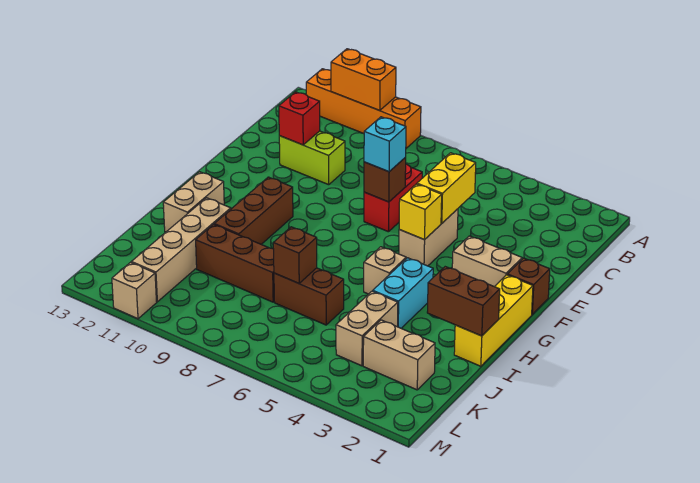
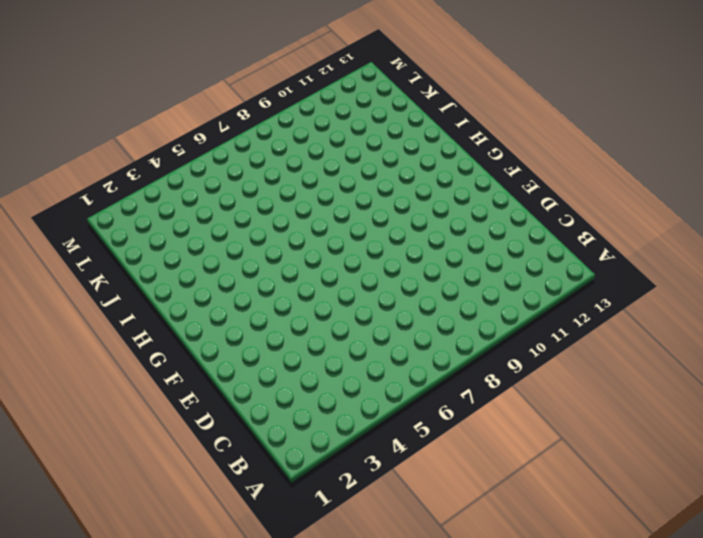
none -> orange brick A9:A12 level 1
none -> red brick D7:E7 level 1
none -> lime brick D10:D11 level 1

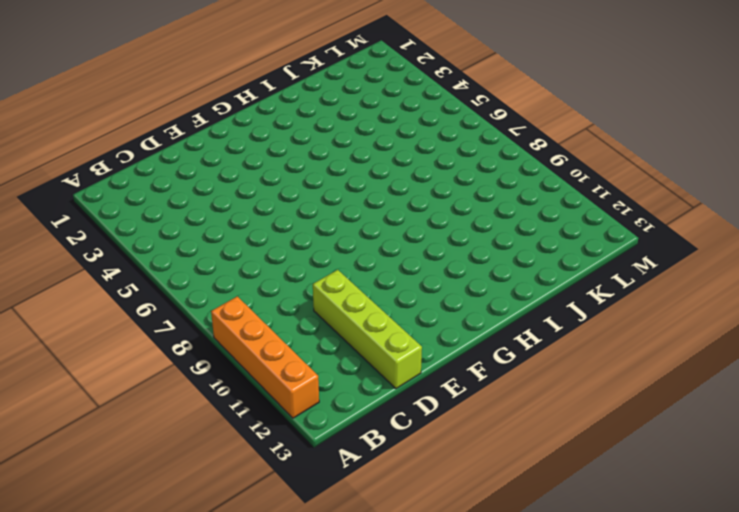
lime brick D10:D13 level 1 -> lime brick D10:D11 level 1
none -> red brick D7:E7 level 1
none -> tan brick E5:F5 level 1
none -> brown brick F1 level 1

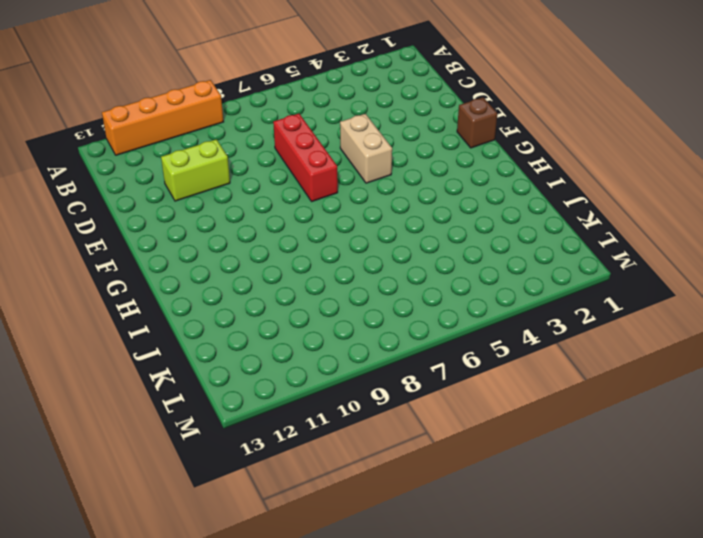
red brick D7:F7 level 1 -> red brick D7:E7 level 1
none -> tan brick F2:F3 level 1
none -> yellow brick G1:I1 level 1
none -> brown brick G10:I10 level 1

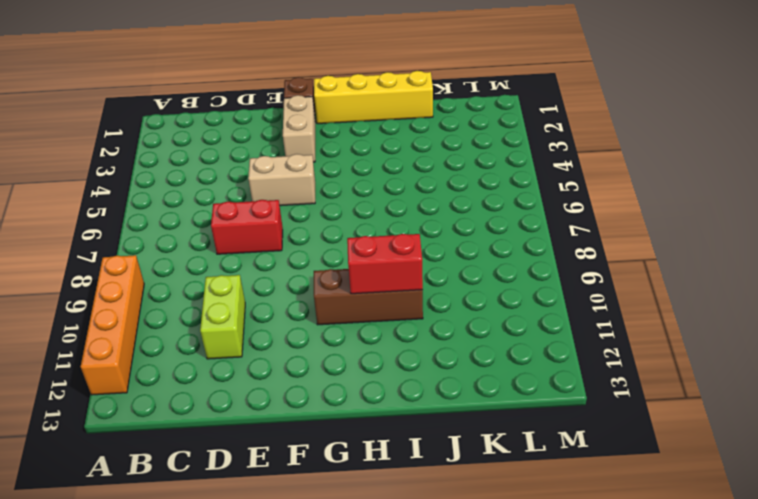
yellow brick G1:J1 level 1 -> yellow brick G1:I1 level 1
red brick H10:I10 level 2 -> none
none -> cyan brick H4:I4 level 1
none -> tan brick H5 level 1
none -> tan brick H12:I12 level 1

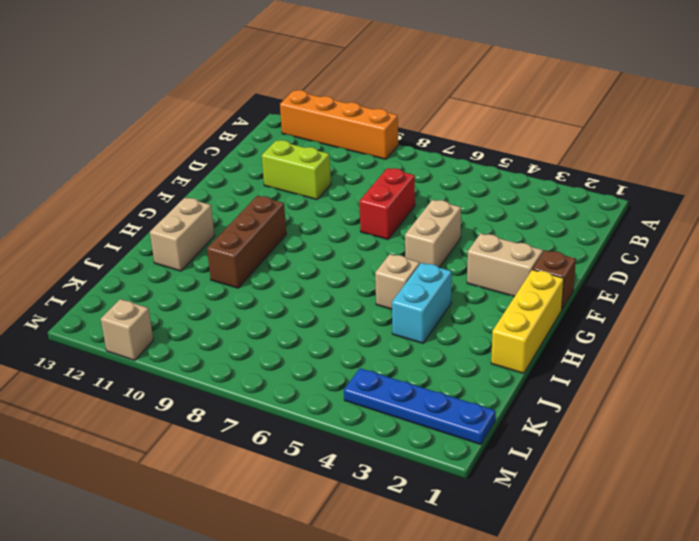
blue plate L1:L4 level 1 -> none
none -> tan brick I11:L11 level 1
none -> tan brick J4:K4 level 1
none -> brown brick J6:J7 level 1

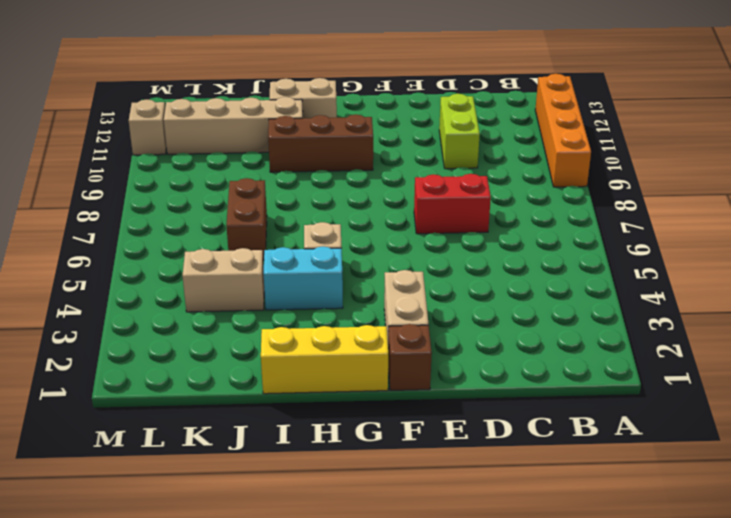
none -> tan brick E5:F5 level 1
none -> brown brick J8:J10 level 1
none -> tan brick K2:K3 level 1

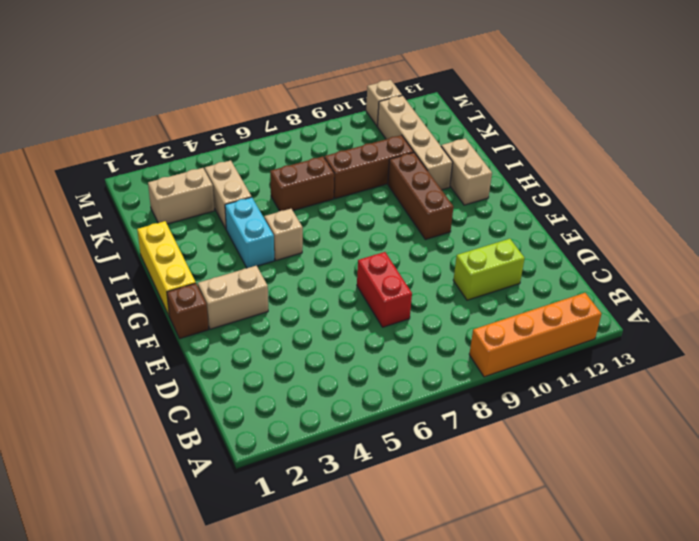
none -> tan brick E5:F5 level 1
none -> orange brick A10:A11 level 2
none -> yellow brick D5:E5 level 2

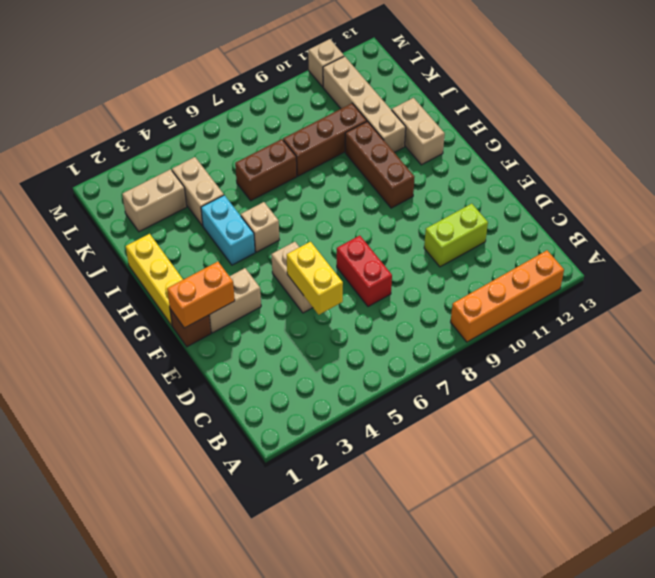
orange brick F1:F2 level 2 -> orange brick A10:A11 level 2
none -> red brick D11 level 2
none -> brown brick E7 level 2
none -> yellow brick F5 level 2

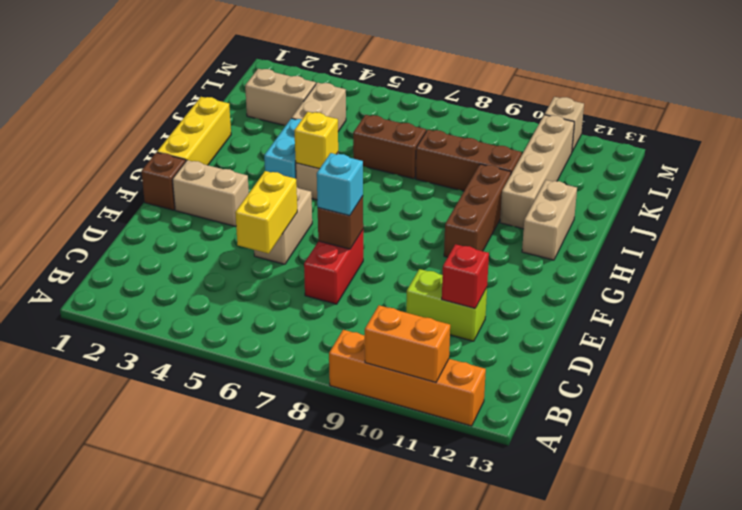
yellow brick H5 level 2 -> yellow brick F5 level 2
none -> brown brick I1:I2 level 2
none -> brown brick J7 level 2

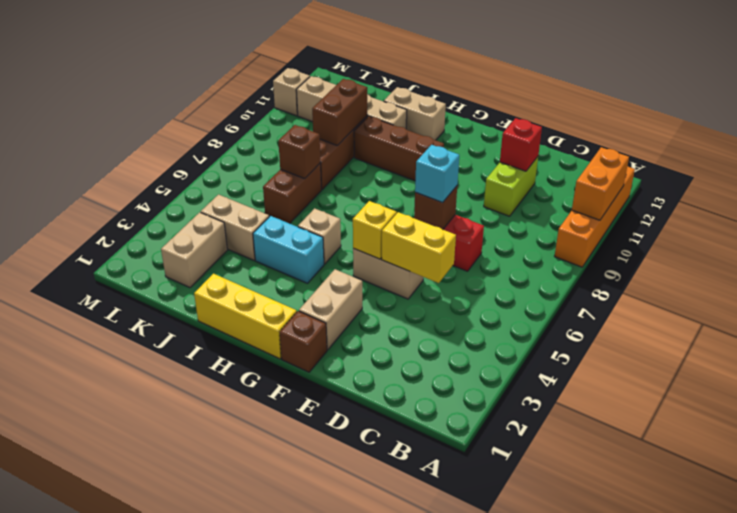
brown brick J9:J10 level 2 -> brown brick I1:I2 level 2

